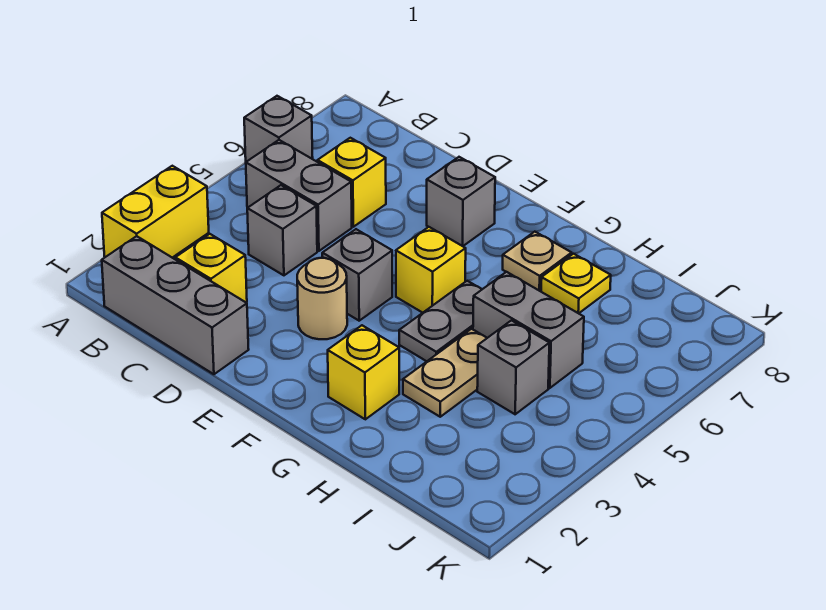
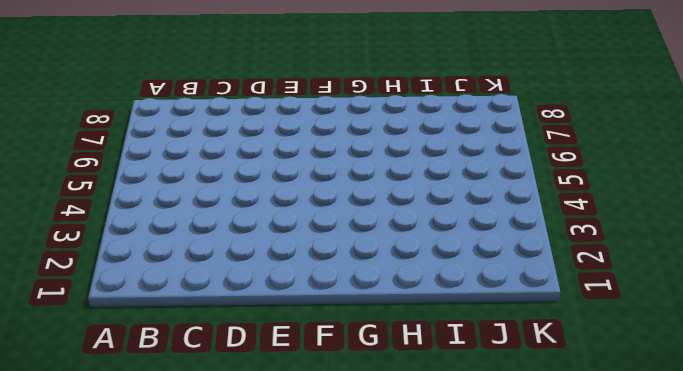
none -> yellow brick A2:A3 level 1
none -> grey brick A6 level 1
none -> grey brick B1:D1 level 1

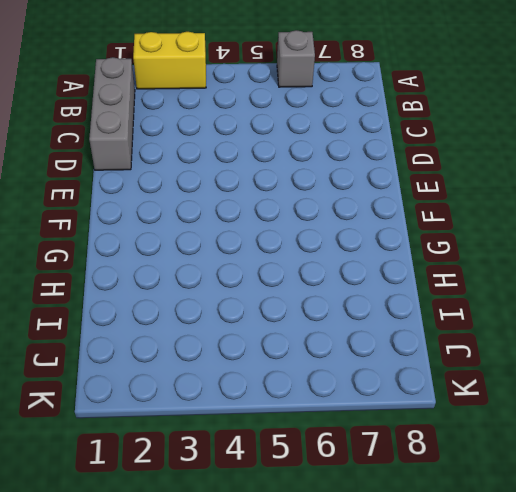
none -> grey brick B5:C5 level 1
none -> yellow brick C2 level 1
none -> grey brick C4 level 1

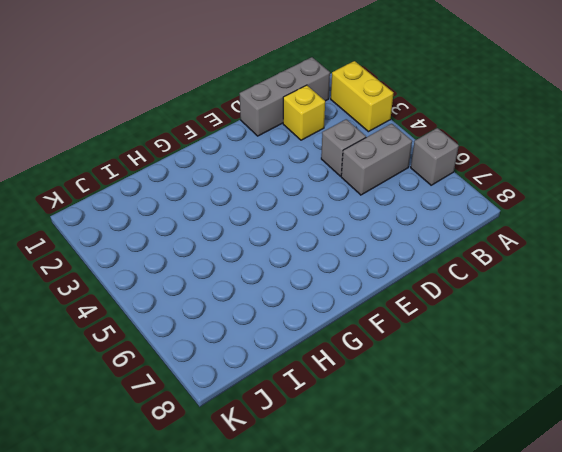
none -> yellow brick C6 level 1
none -> tan round brick E3 level 1
none -> grey brick E4 level 1

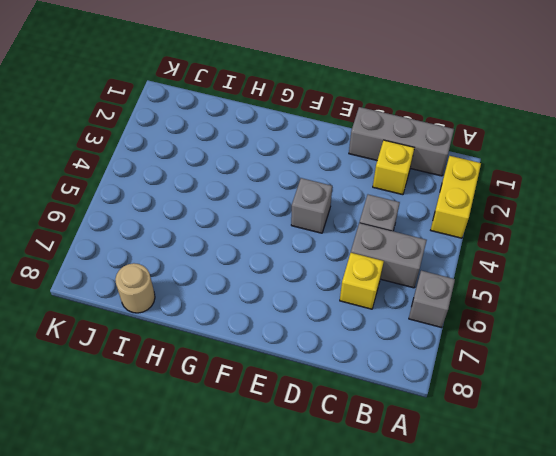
tan round brick I8 level 1 -> tan round brick E3 level 1
none -> grey brick E7 level 1
none -> yellow brick F5 level 1
none -> yellow brick G2 level 1

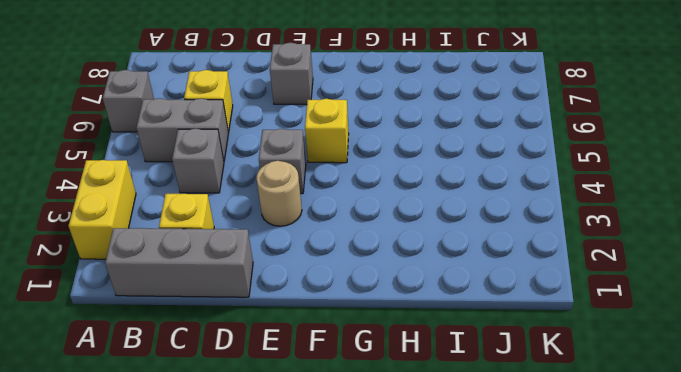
none -> yellow brick G2 level 1
none -> grey plate G4:G5 level 1
none -> tan plate G7 level 1

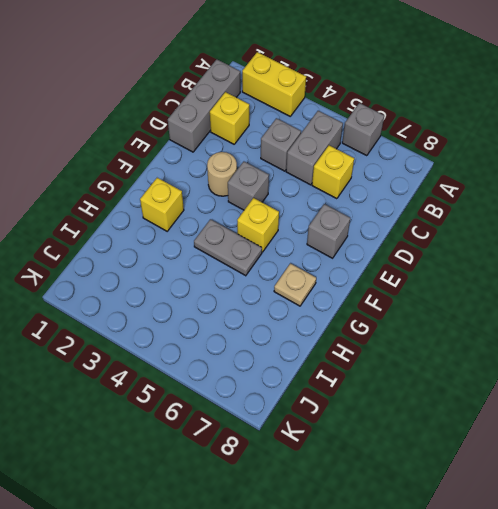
none -> tan plate H3:H4 level 1
none -> grey brick H5:I5 level 1
none -> yellow plate H7 level 1

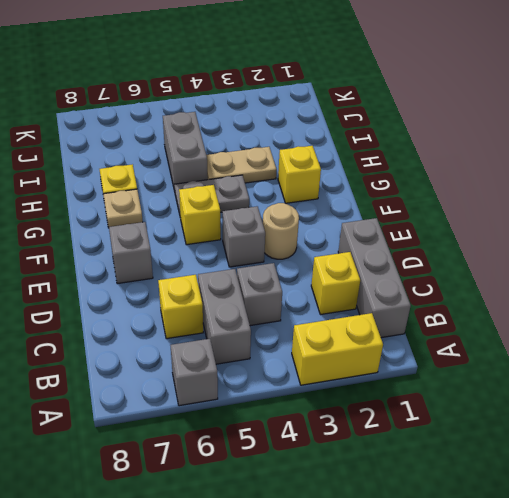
none -> grey brick I4 level 1

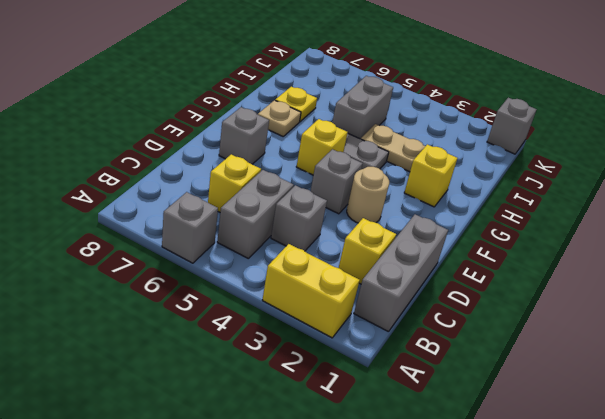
grey brick K1 level 1 -> grey brick I4 level 1

